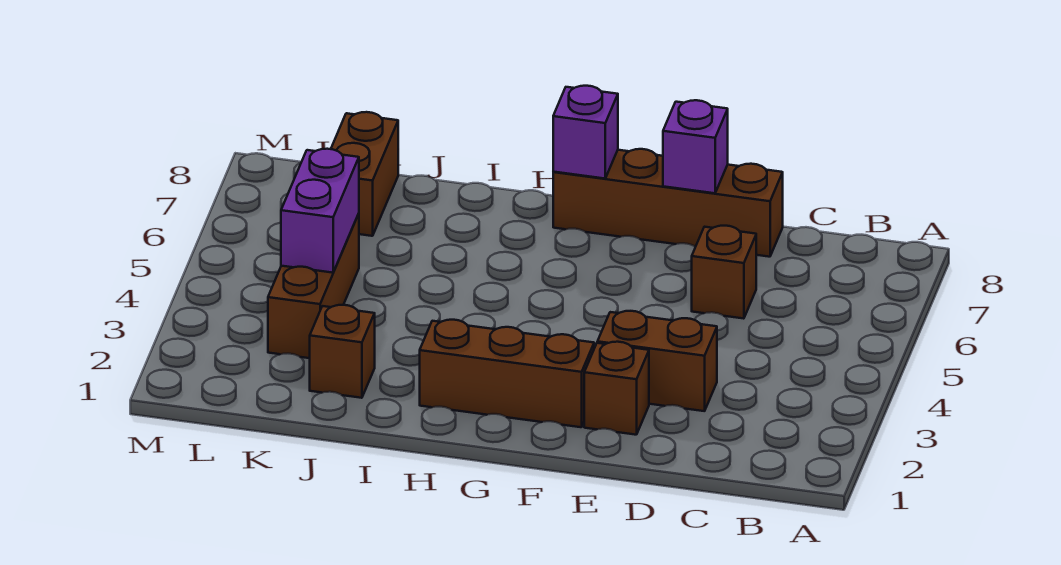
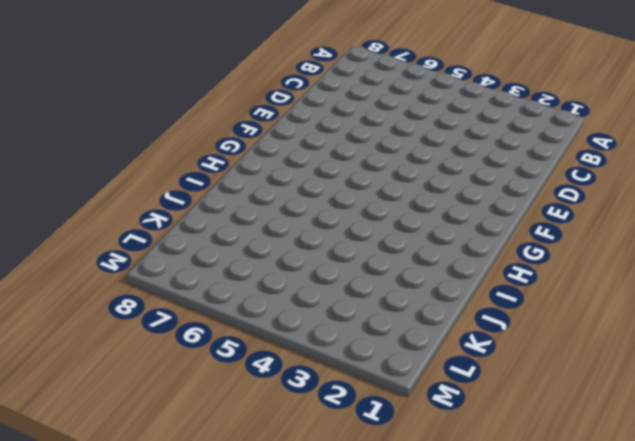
none -> brown brick D3:E3 level 1
none -> brown brick D6 level 1

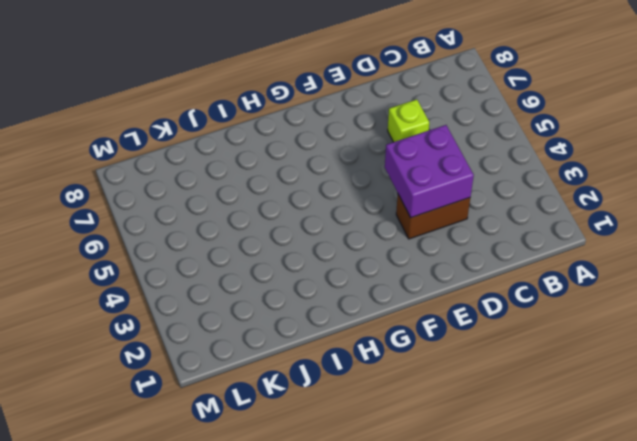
purple brick D3:E4 level 2 -> none
lime brick D6 level 1 -> brown brick D6 level 1
none -> brown brick D8:G8 level 1
none -> brown brick E2 level 1

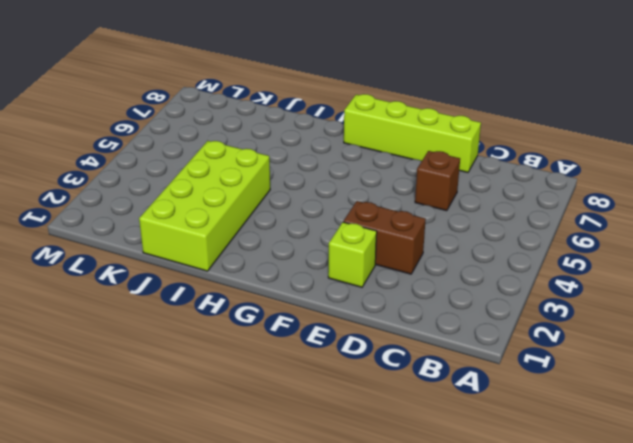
lime brick D8:G8 level 1 -> brown brick D8:G8 level 1
lime brick E2 level 1 -> brown brick E2 level 1
lime brick I1:J4 level 1 -> brown brick J2 level 1
none -> brown brick F2:H2 level 1
none -> brown brick K3:K5 level 1

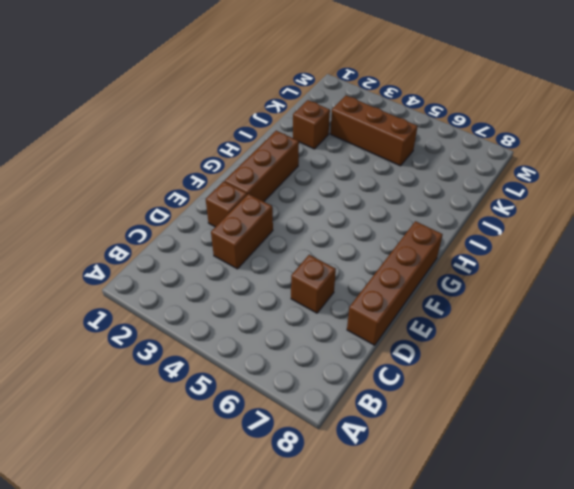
none -> brown brick K7:K8 level 1
none -> purple brick E8 level 2

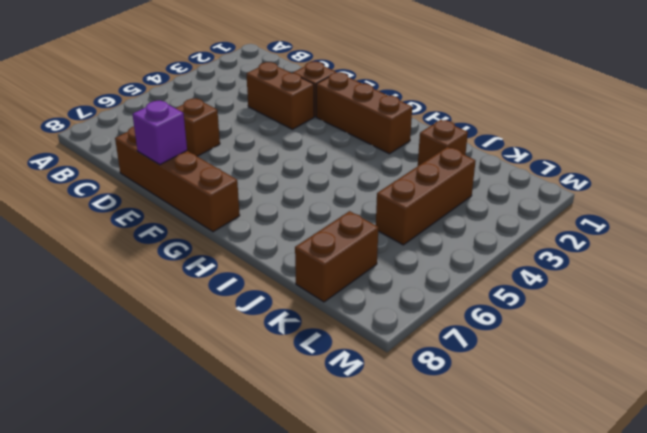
none -> purple brick G8 level 2
none -> purple brick K4:K5 level 2

